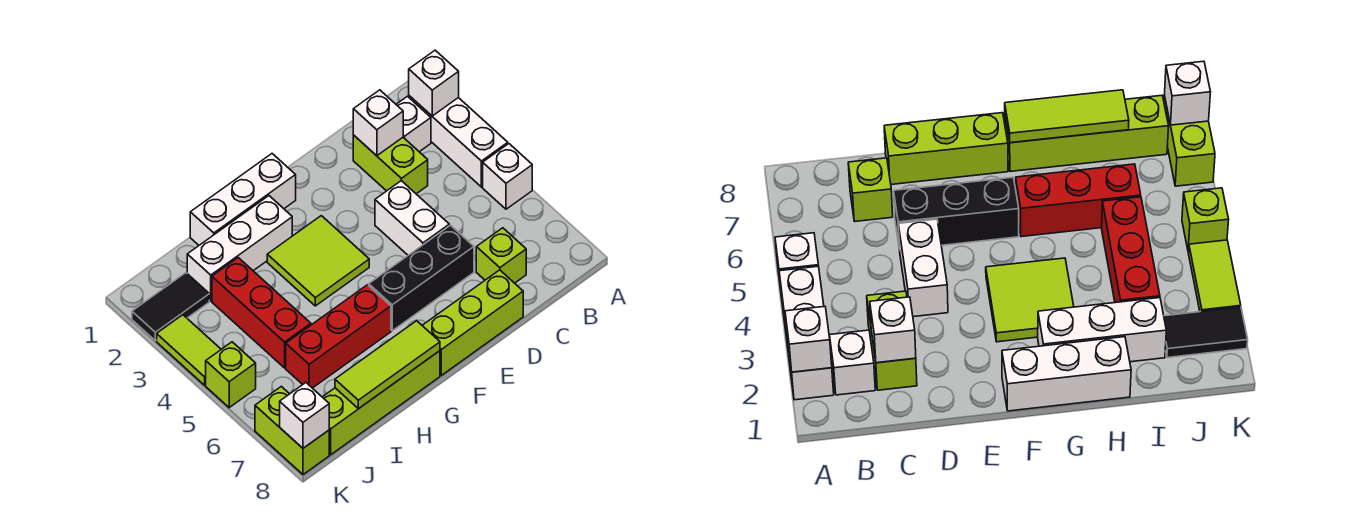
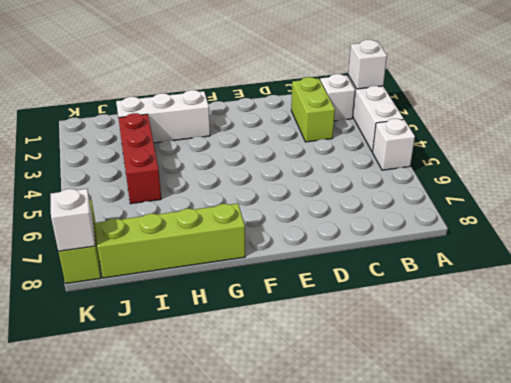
none -> lime brick C7 level 1
none -> white brick D4:D5 level 1
none -> black brick D6:F6 level 1

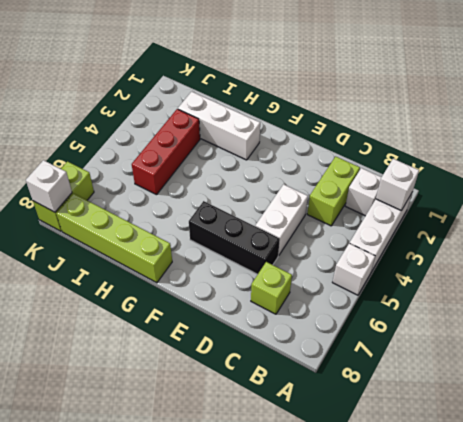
none -> lime brick D8:F8 level 1
none -> white brick F1:H1 level 1
none -> lime tile F3:G4 level 1

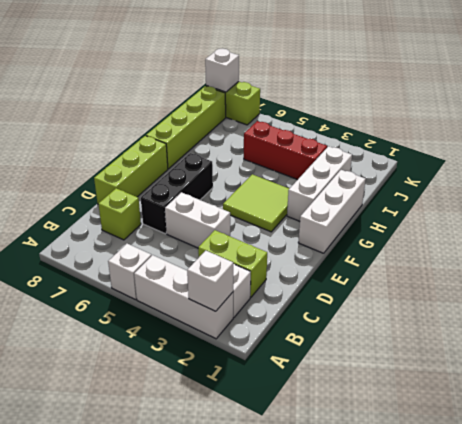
none -> red brick G6:I6 level 1
none -> black tile J2:K2 level 1
none -> lime tile K3:K4 level 1

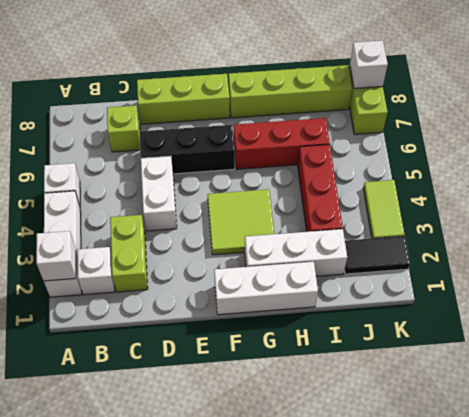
none -> lime brick K5 level 1
none -> white brick C2 level 2
none -> lime tile G8:I8 level 2

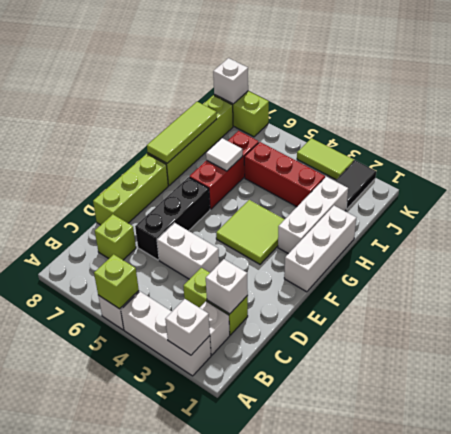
lime brick A5 level 2 -> lime brick K5 level 1
white tile H6 level 2 -> none

